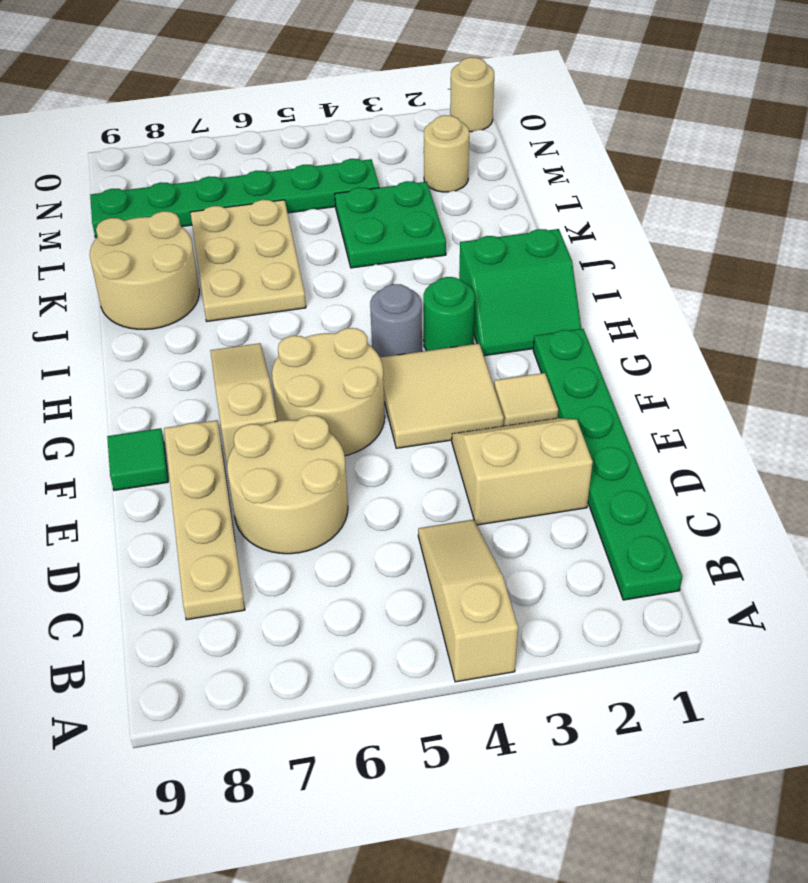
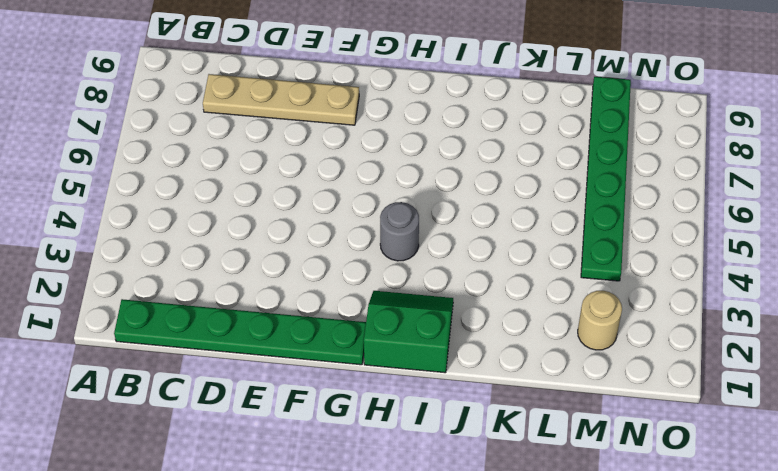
green slope H1:I2 level 1 top 1 -> green slope H1:I2 level 1 top I
none -> tan slope A4:C4 level 1 top A
none -> tan slope D2:E3 level 1 top D
none -> tan round brick D6:E7 level 1

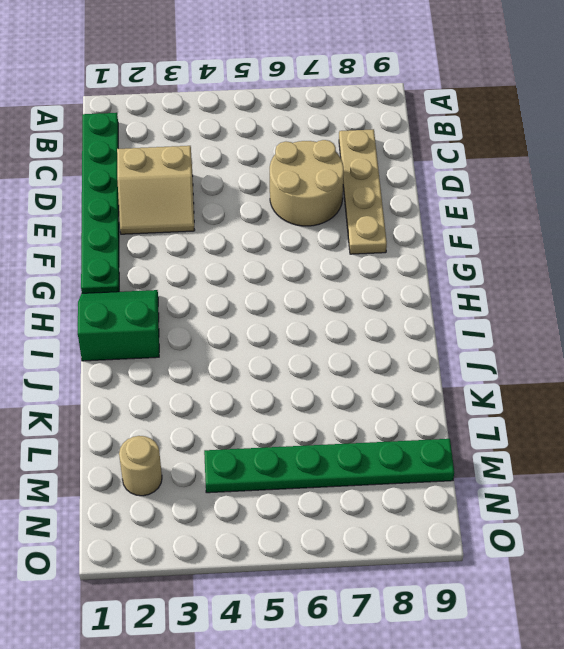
none -> tan slope A4:C4 level 1 top A
none -> tan tile F2 level 1
none -> tan tile F3:G4 level 1

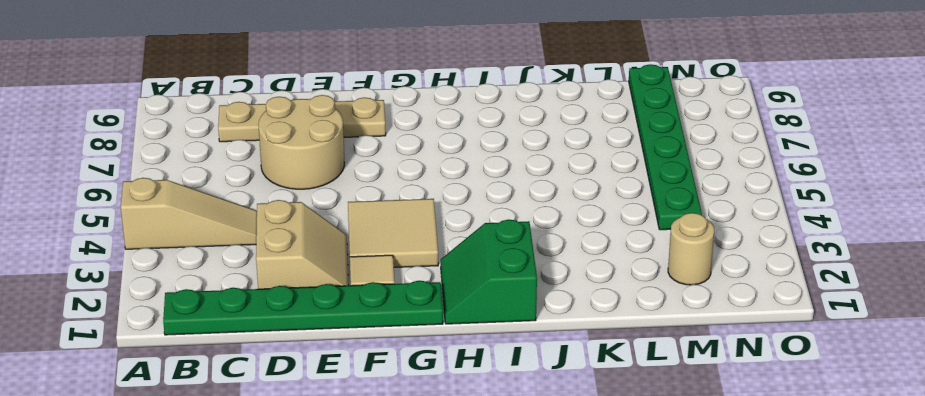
none -> tan round brick F5:G6 level 1
none -> tan slope F7:H7 level 1 top F
none -> green tile F9 level 1

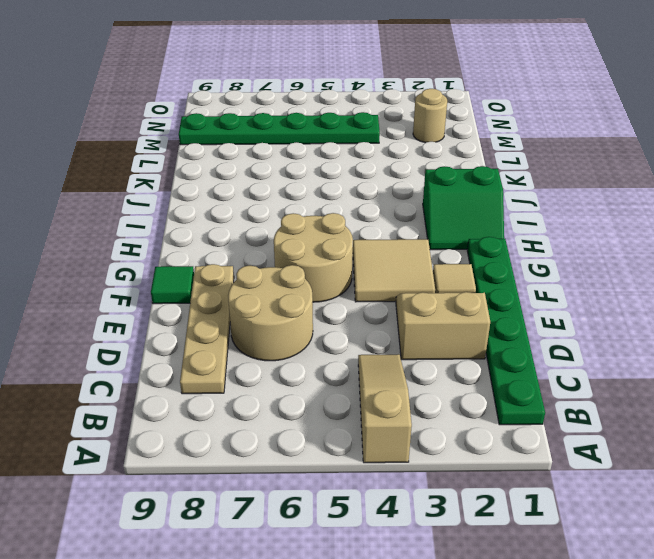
none -> tan slope F7:H7 level 1 top F
none -> green round brick H3 level 1
none -> grey round brick H4 level 1

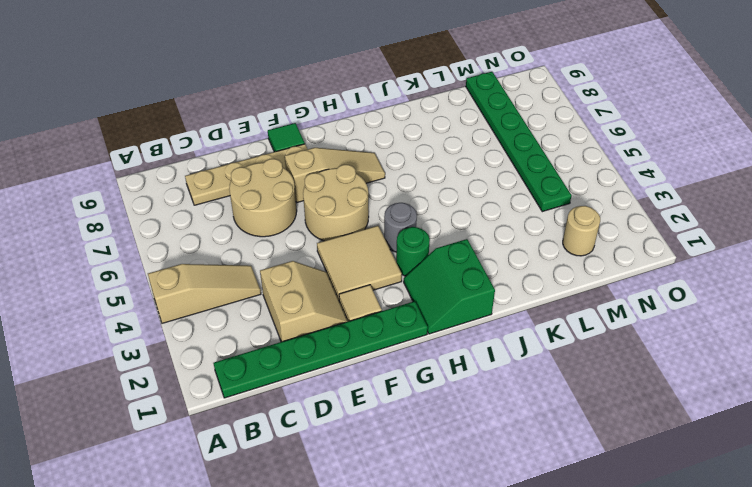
none -> tan plate J6:L7 level 1
none -> tan round brick J8:K9 level 1
none -> green plate K3:L4 level 1

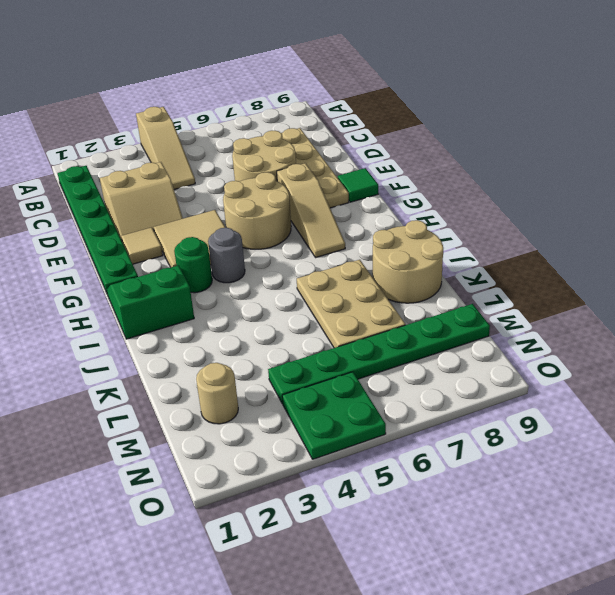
green plate N4:O5 level 1 -> green plate K3:L4 level 1
none -> tan round brick O1 level 1

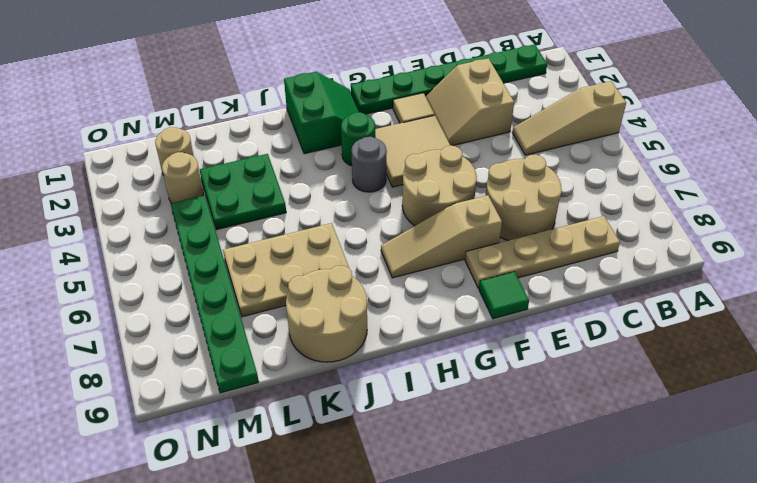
tan round brick M3 level 1 -> tan round brick O1 level 1

